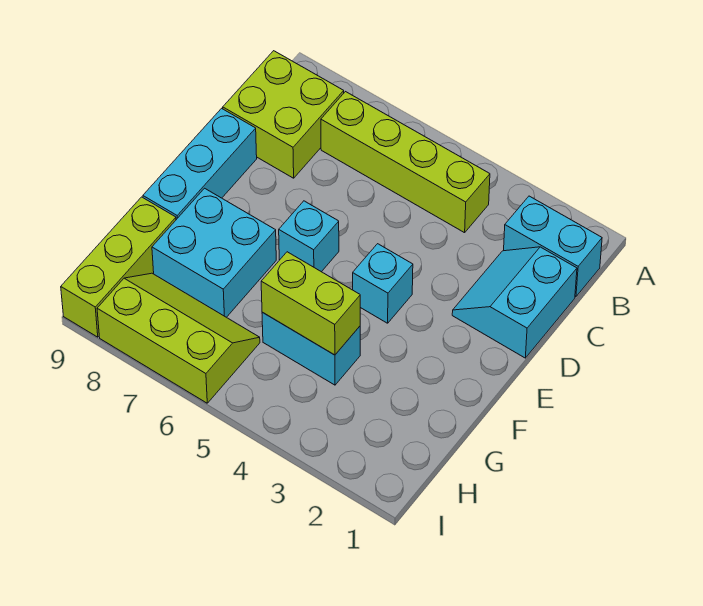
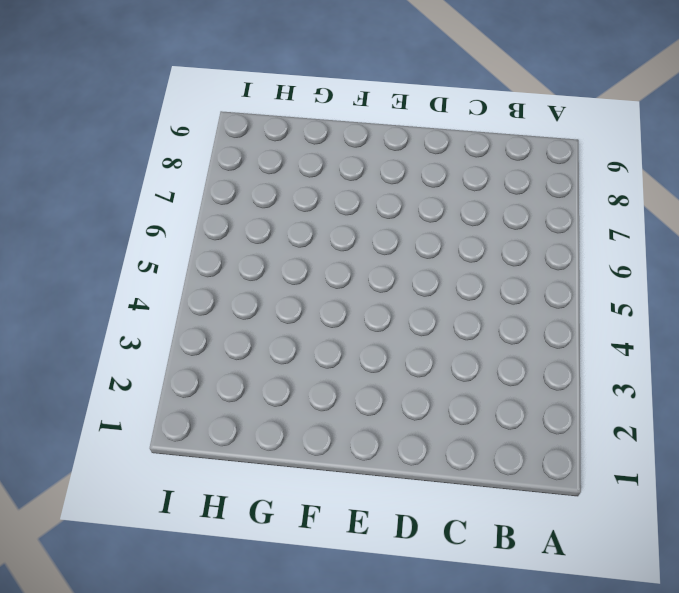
none -> cyan brick B1:B2 level 1
none -> lime brick B4:B7 level 1
none -> lime brick B8:C9 level 1

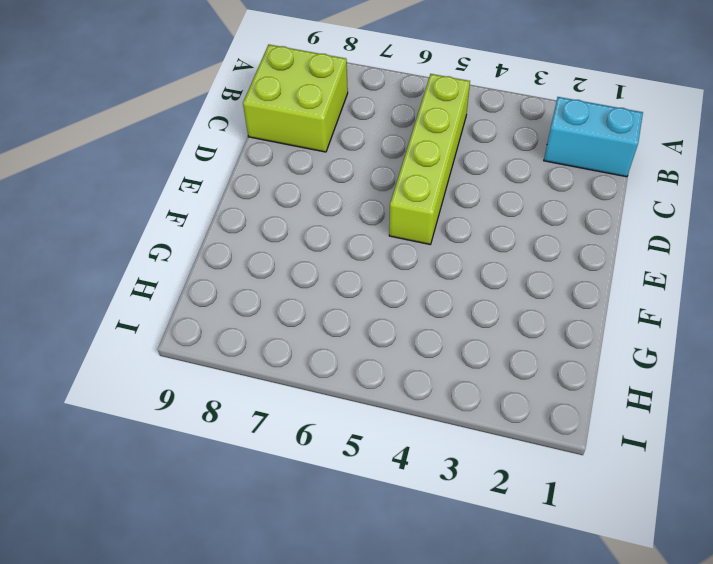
lime brick B5:E5 level 1 -> lime brick B4:B7 level 1
none -> cyan slope C1:D2 level 1 top 1
none -> cyan brick D9:F9 level 1
none -> cyan brick E4 level 1

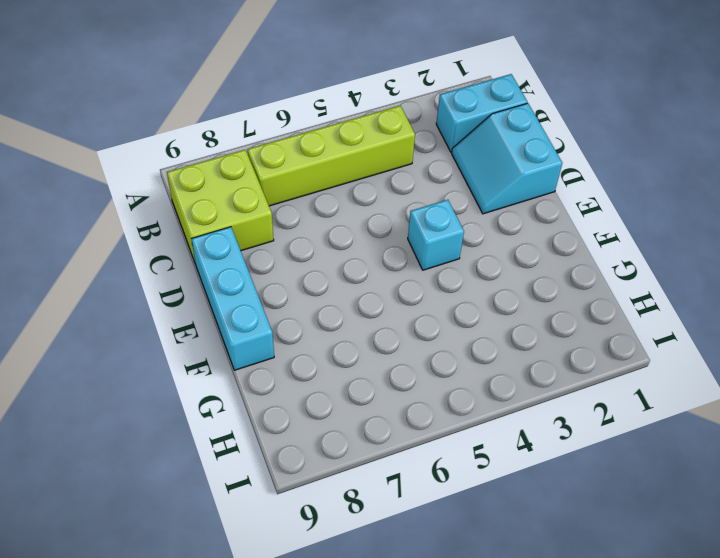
none -> cyan brick E6 level 1
none -> cyan brick F7:G8 level 1
none -> cyan brick G4:G5 level 1

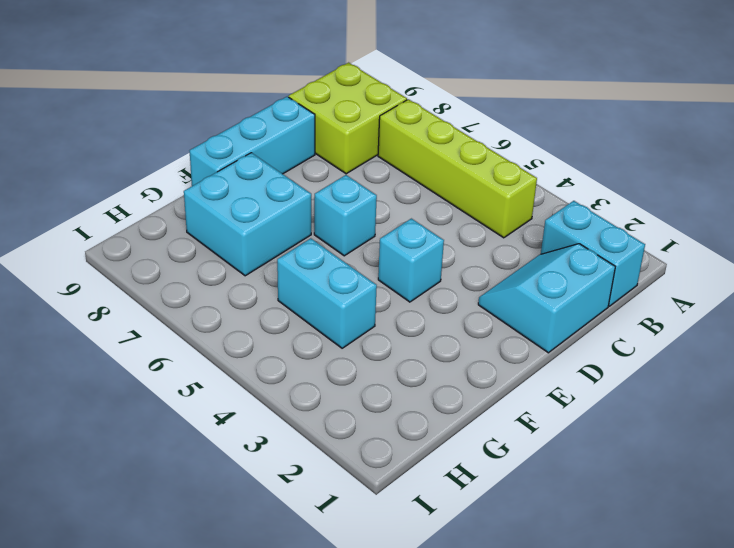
none -> lime brick G9:I9 level 1
none -> lime slope H6:I8 level 1 top I
none -> lime brick G4:G5 level 2

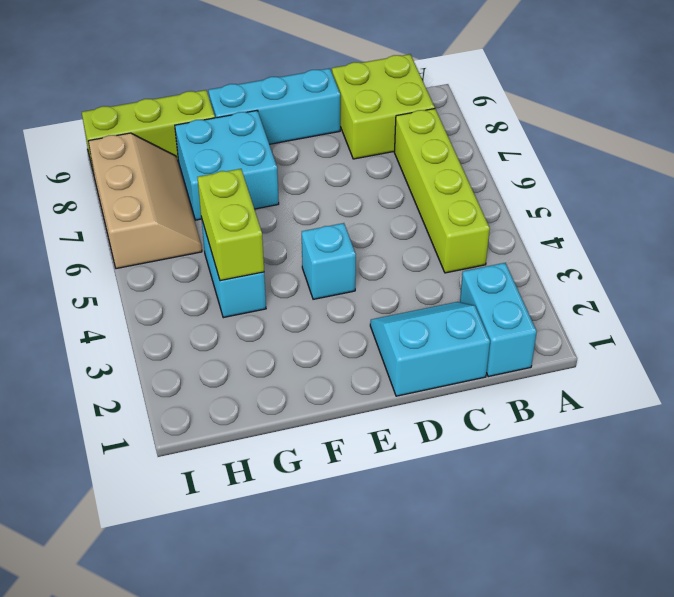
tan slope H6:I8 level 1 top I -> lime slope H6:I8 level 1 top I
none -> cyan brick E6 level 1

